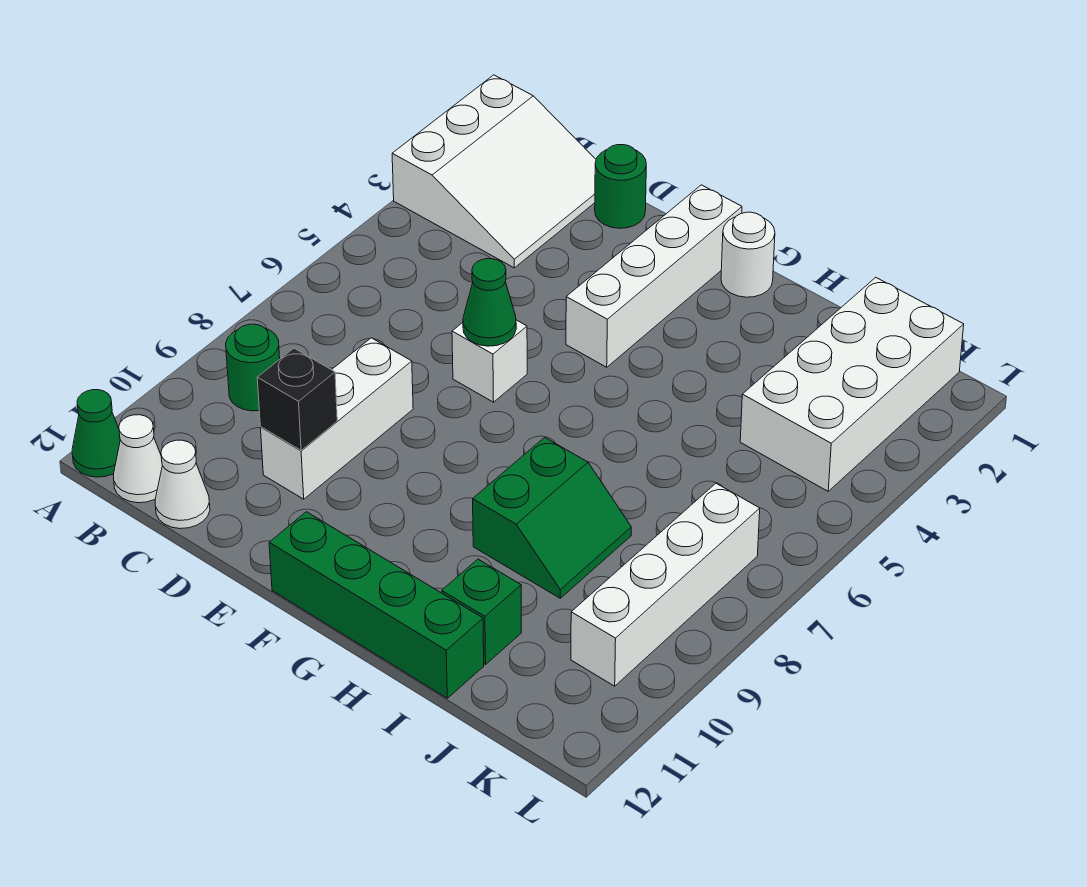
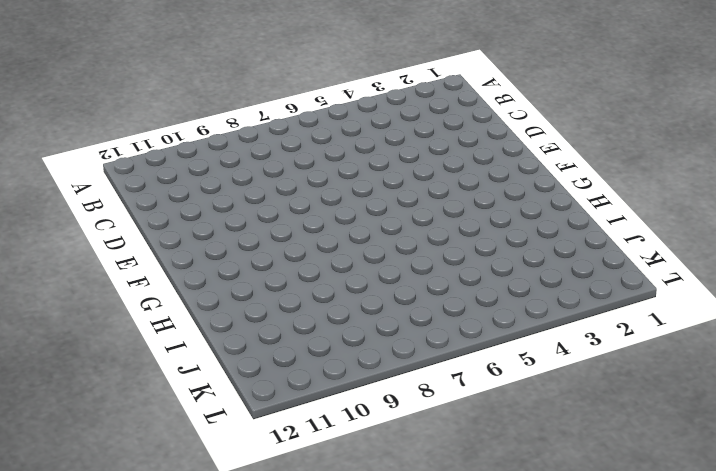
none -> white slope A1:C3 level 1 top A
none -> green cone A12 level 1
none -> green round brick B9 level 1

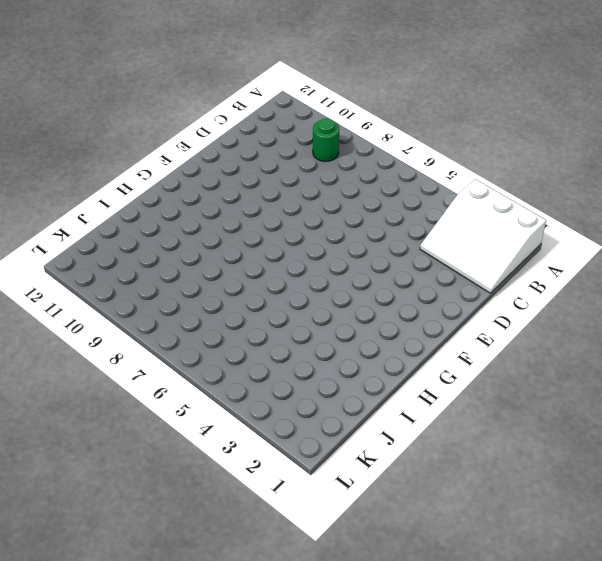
none -> green cone A12 level 1
none -> white cone B12 level 1
none -> white cone C12 level 1

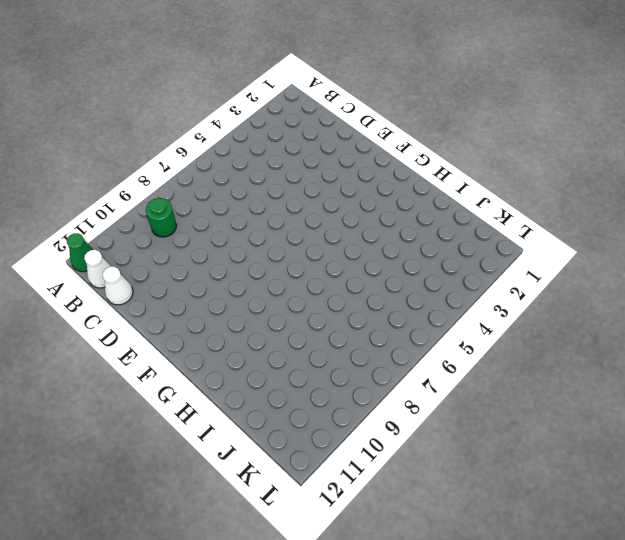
none -> white slope A1:C3 level 1 top A
none -> green round brick D1 level 1
none -> white brick D8:D10 level 1

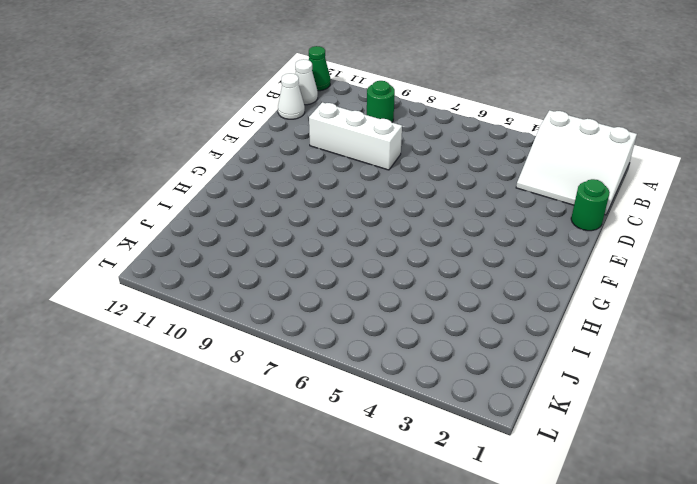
none -> white brick E6 level 1
none -> white brick F1:F4 level 1
none -> green brick F12:I12 level 1

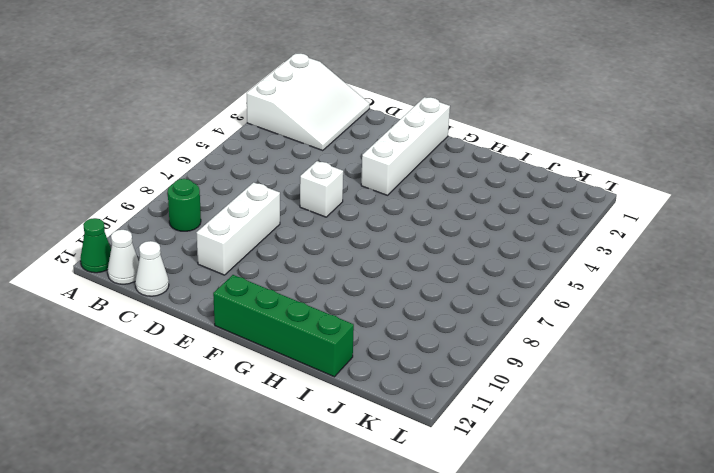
none -> green round brick D1 level 1
none -> white round brick G1 level 1
none -> green slope H8:I9 level 1 top H

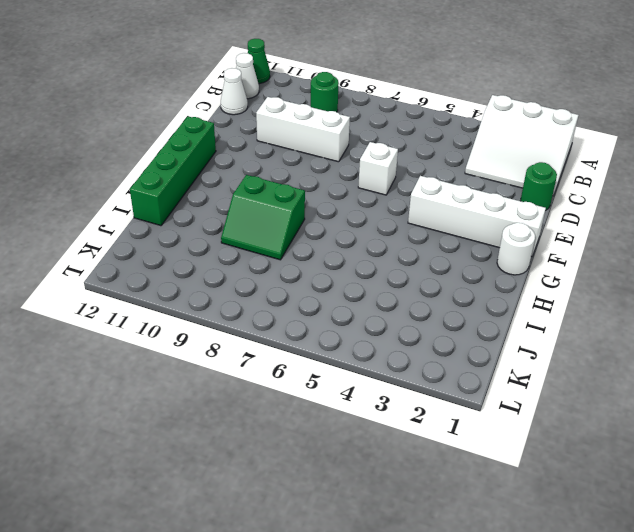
none -> green brick I11 level 1
none -> white brick J1:K4 level 1
none -> white brick K7:K10 level 1

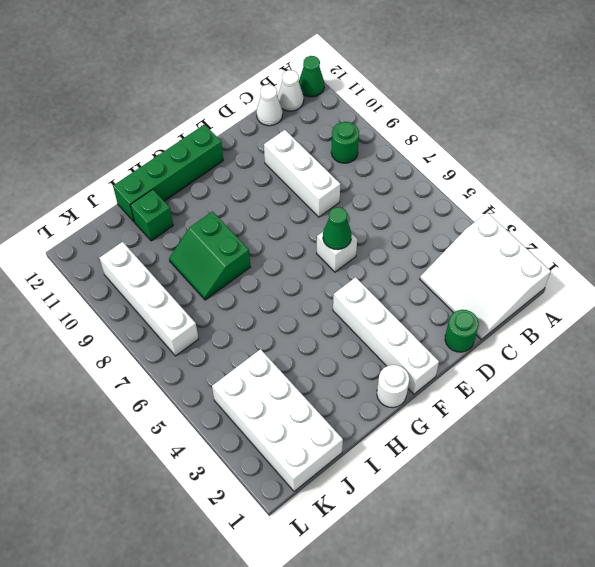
none -> black brick D10 level 2

